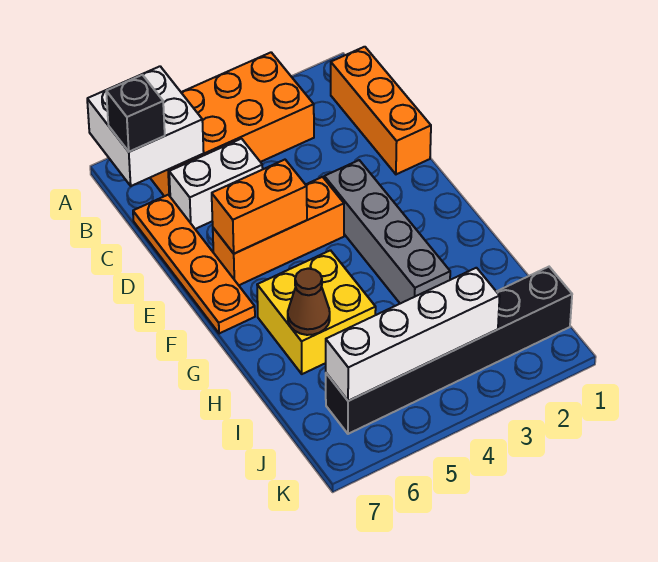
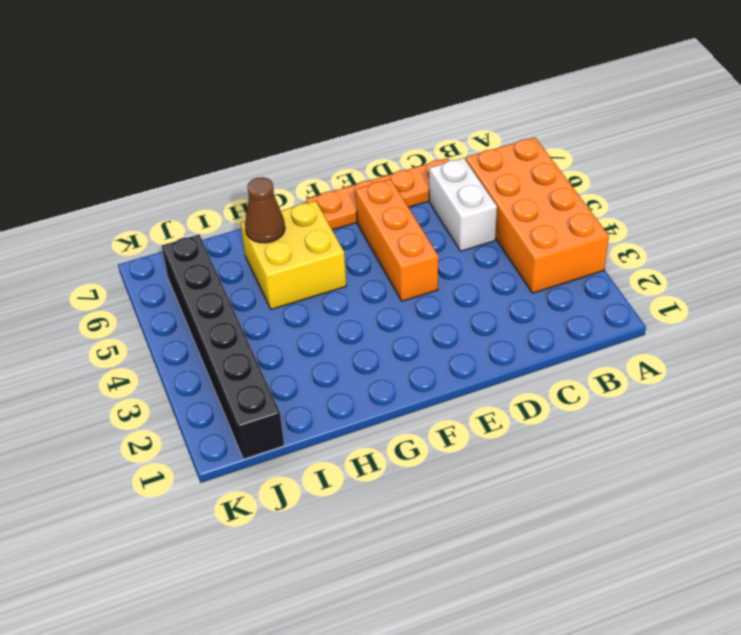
none -> orange brick B1:D1 level 1
none -> grey brick E3:H3 level 1
none -> white brick A6:B7 level 2

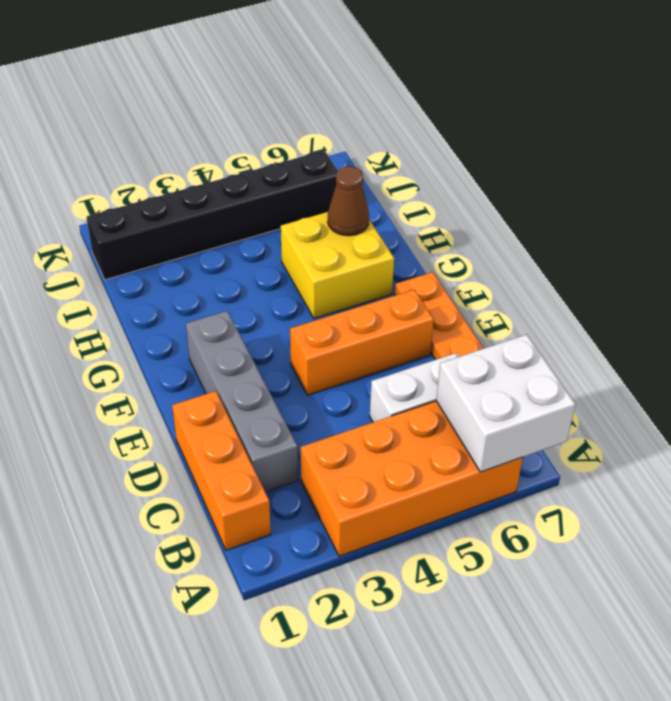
grey brick C2:F2 level 1 -> grey brick E3:H3 level 1
none -> orange brick E5:E6 level 2
none -> white brick J3:J6 level 2
none -> black brick B7 level 3

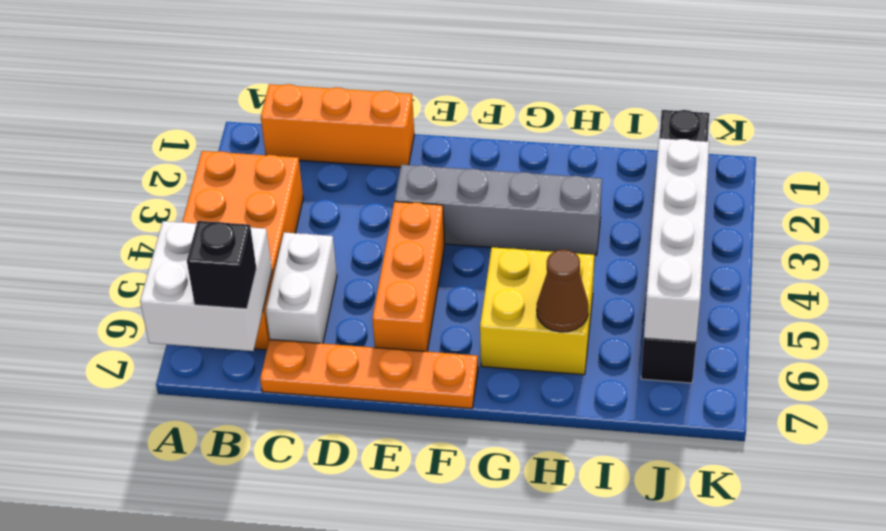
none -> orange brick E5:E6 level 2

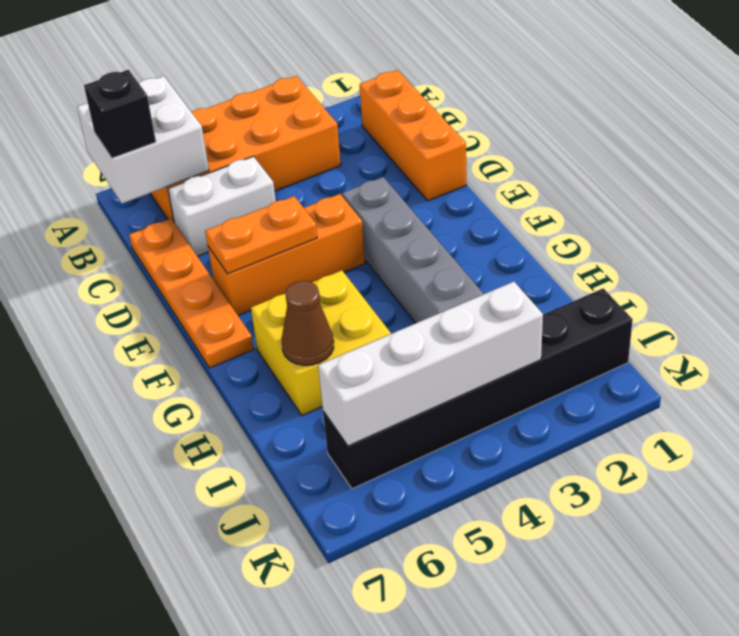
orange plate E5:E6 level 2 -> orange brick E5:E6 level 2

